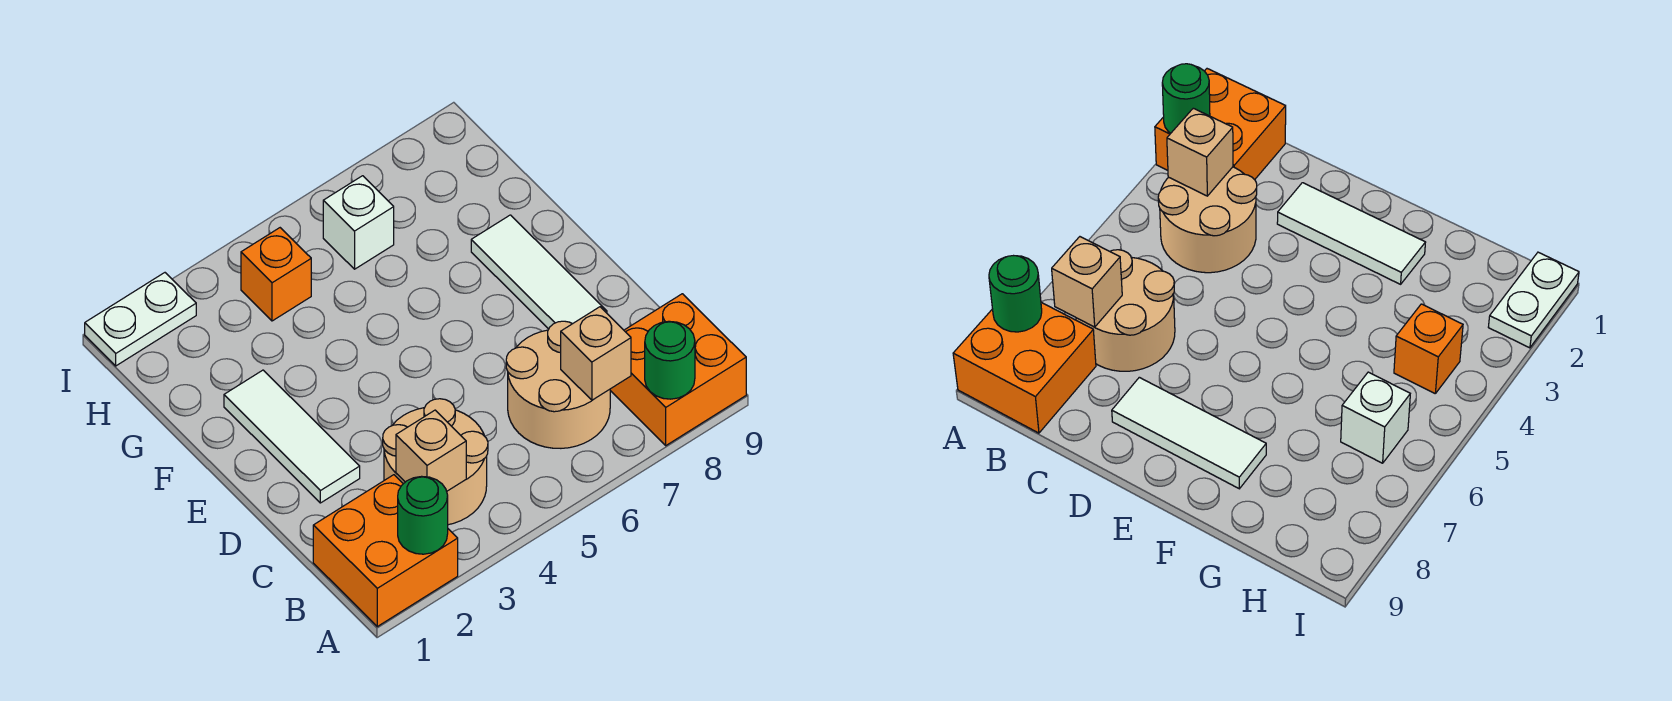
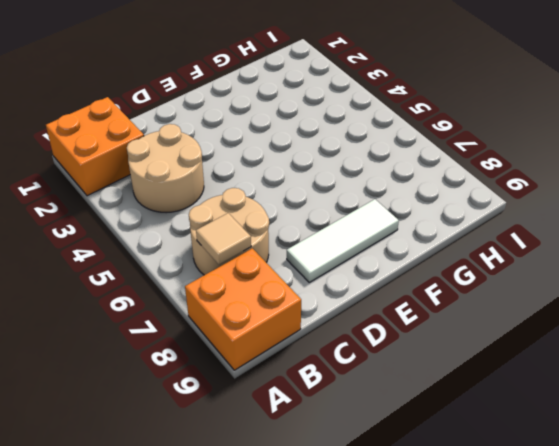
tan tile B7 level 2 -> tan brick B7 level 2
none -> white tile D2:F2 level 1
none -> orange brick H4 level 1
none -> white brick H6 level 1

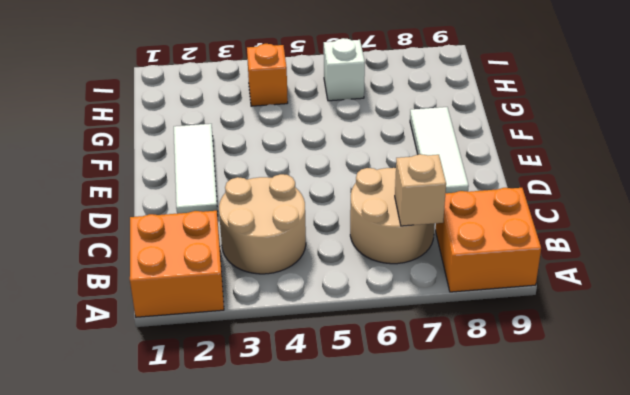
none -> white plate I1:I2 level 1
none -> green round brick A2 level 2
none -> green round brick A8 level 2

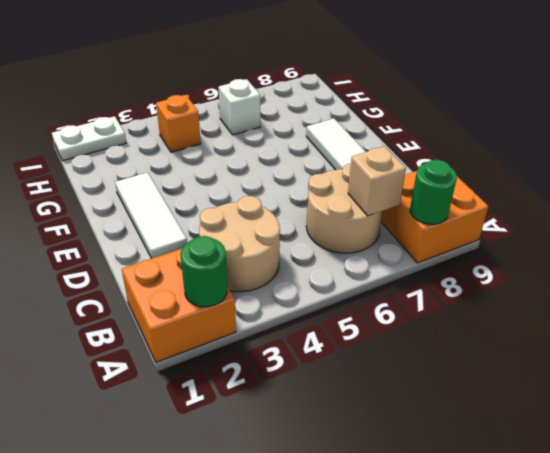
none -> tan brick B3 level 2

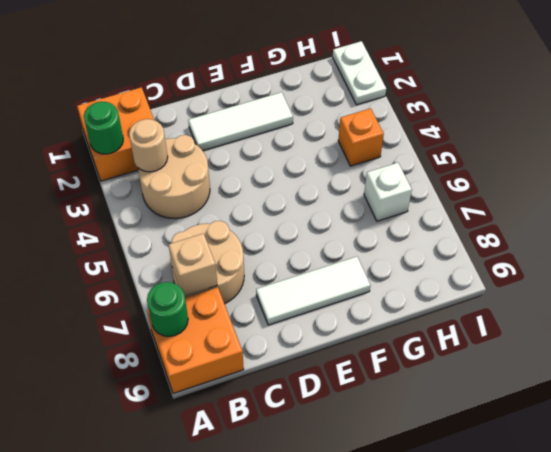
tan round brick B3 level 2 -> tan brick B3 level 2

